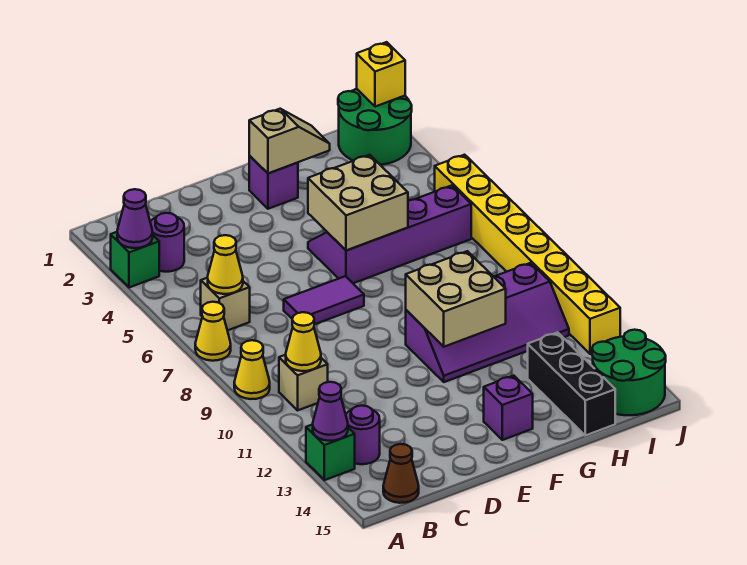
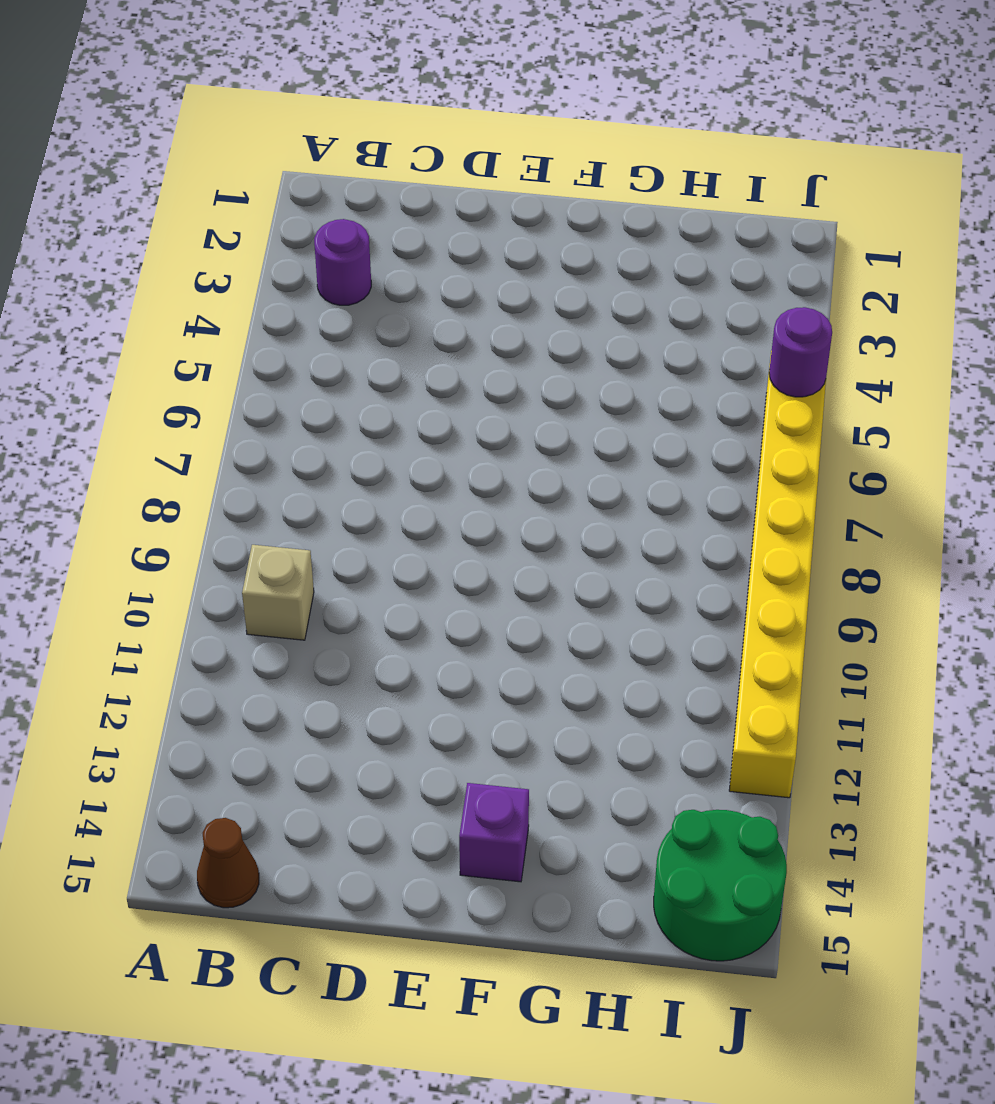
purple round brick J5 level 2 -> purple round brick B13 level 1
none -> green brick A3 level 1
none -> yellow cone A7 level 1
none -> yellow cone A9 level 1

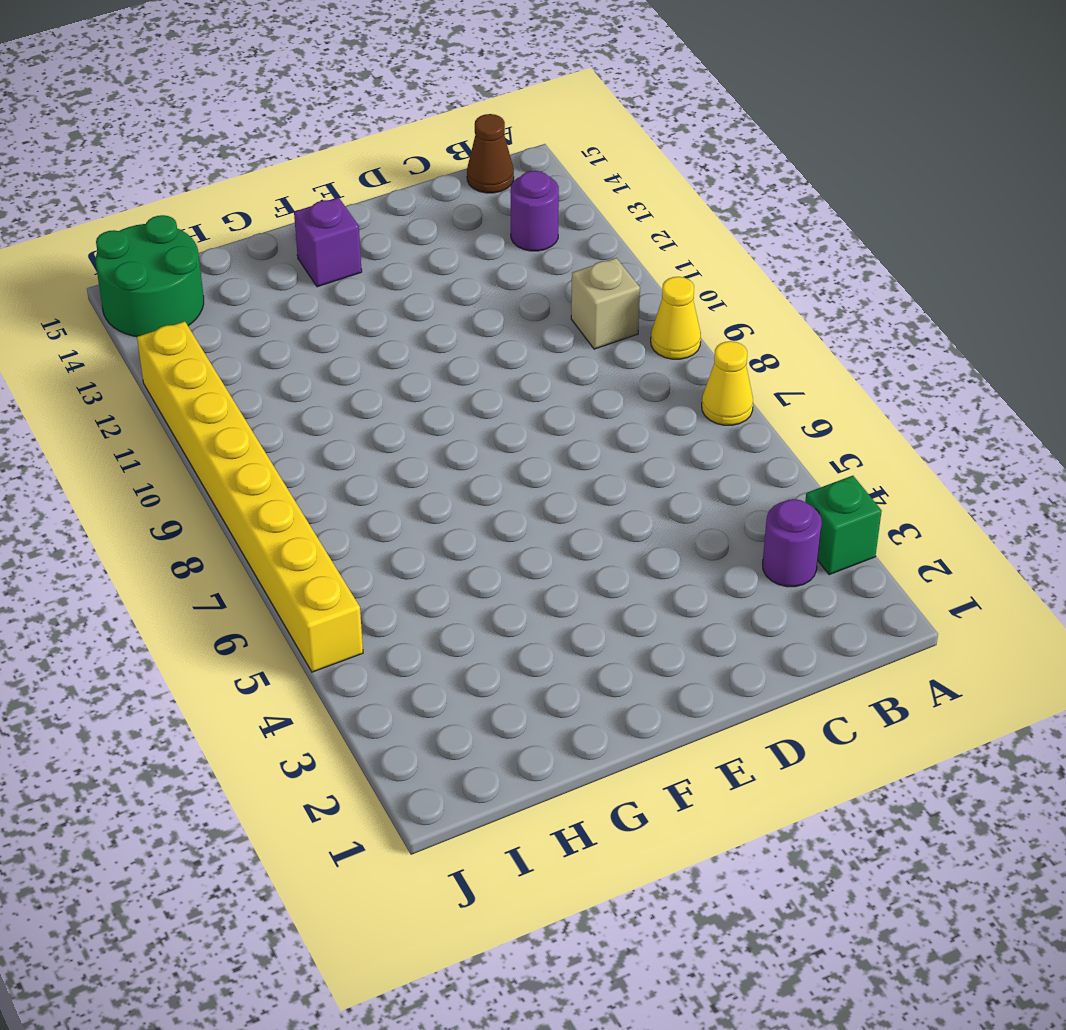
none -> green brick A13 level 1
none -> tan brick B6 level 1
none -> purple tile D7:E7 level 1

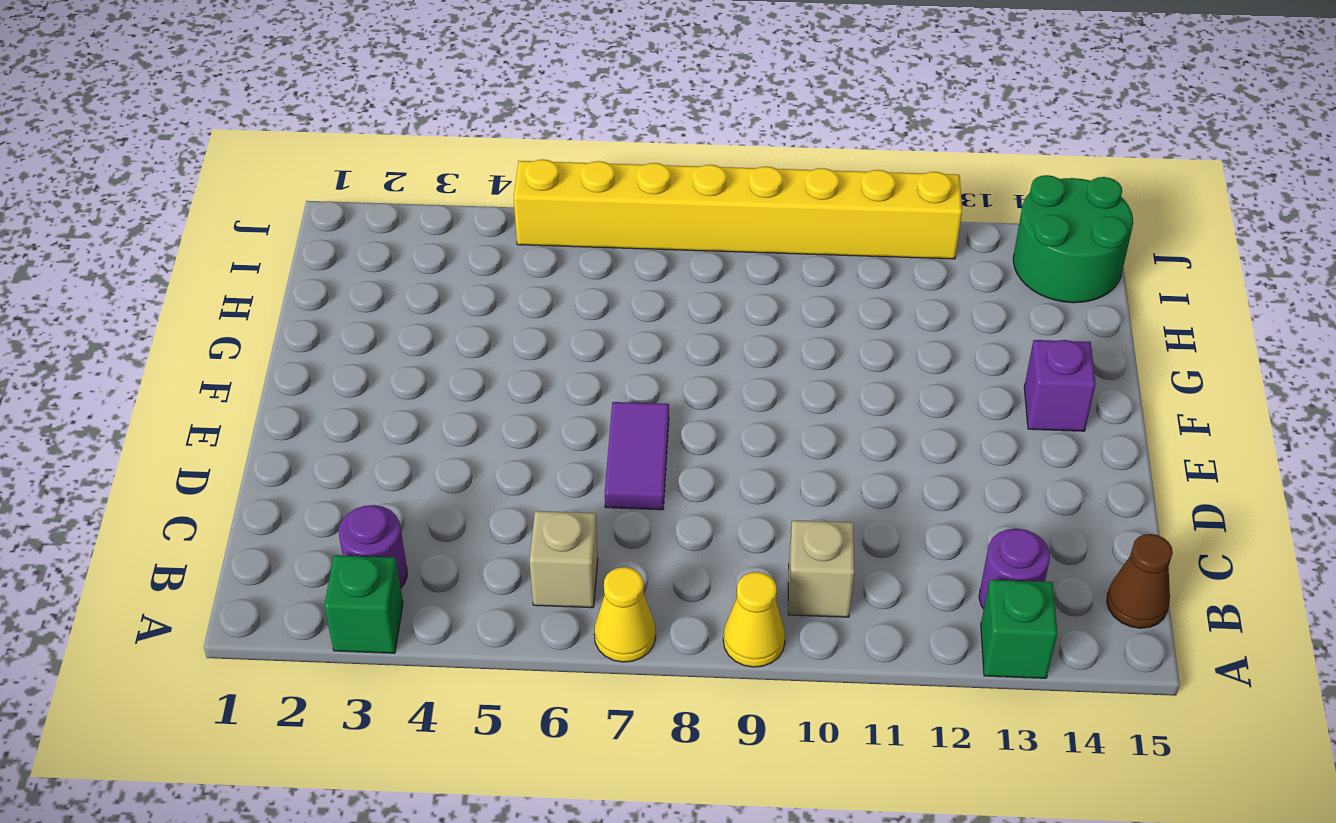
none -> purple brick F2 level 1
none -> purple slope F5:I6 level 1 top 6
none -> purple slope F10:I11 level 1 top 10

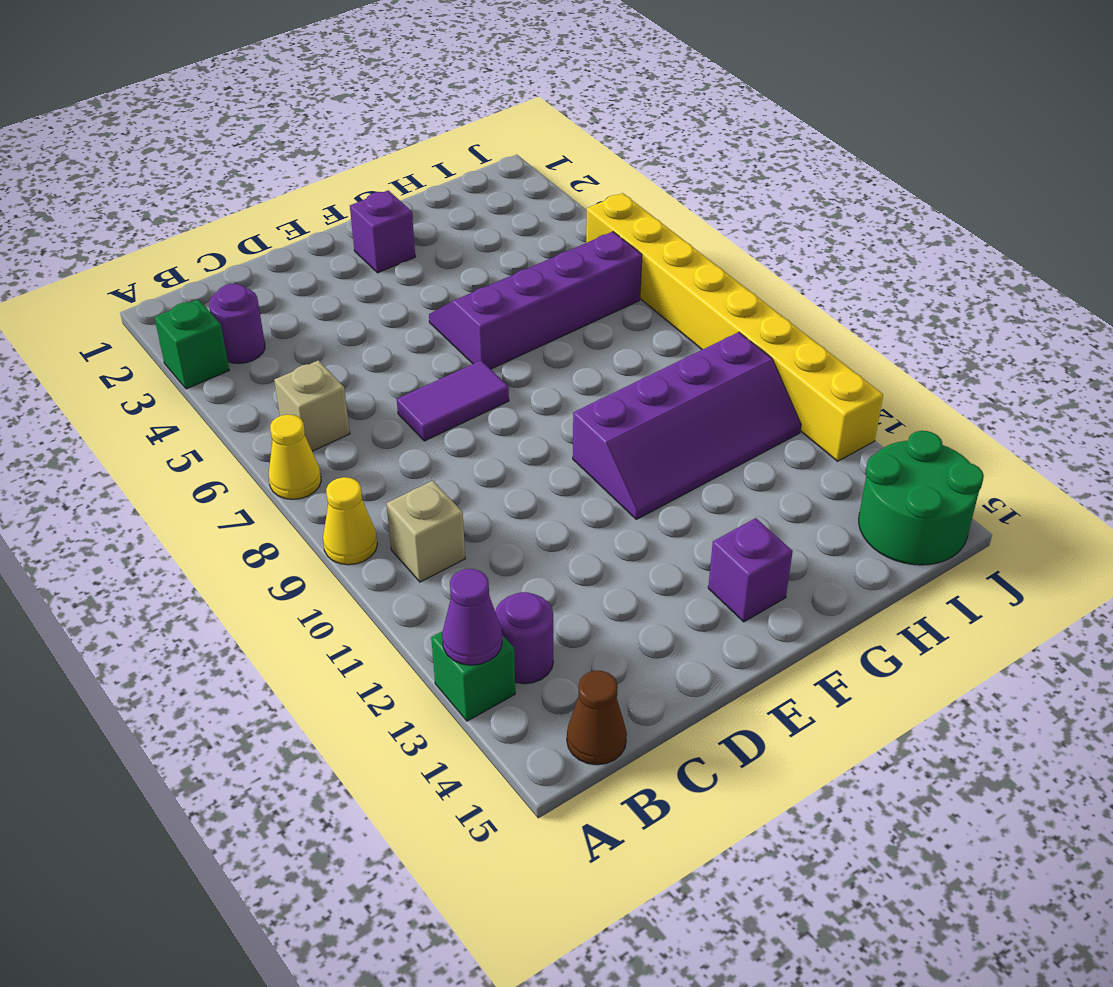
none -> black brick H13:H15 level 1
none -> green round brick I1:J2 level 1
none -> purple cone A3 level 2

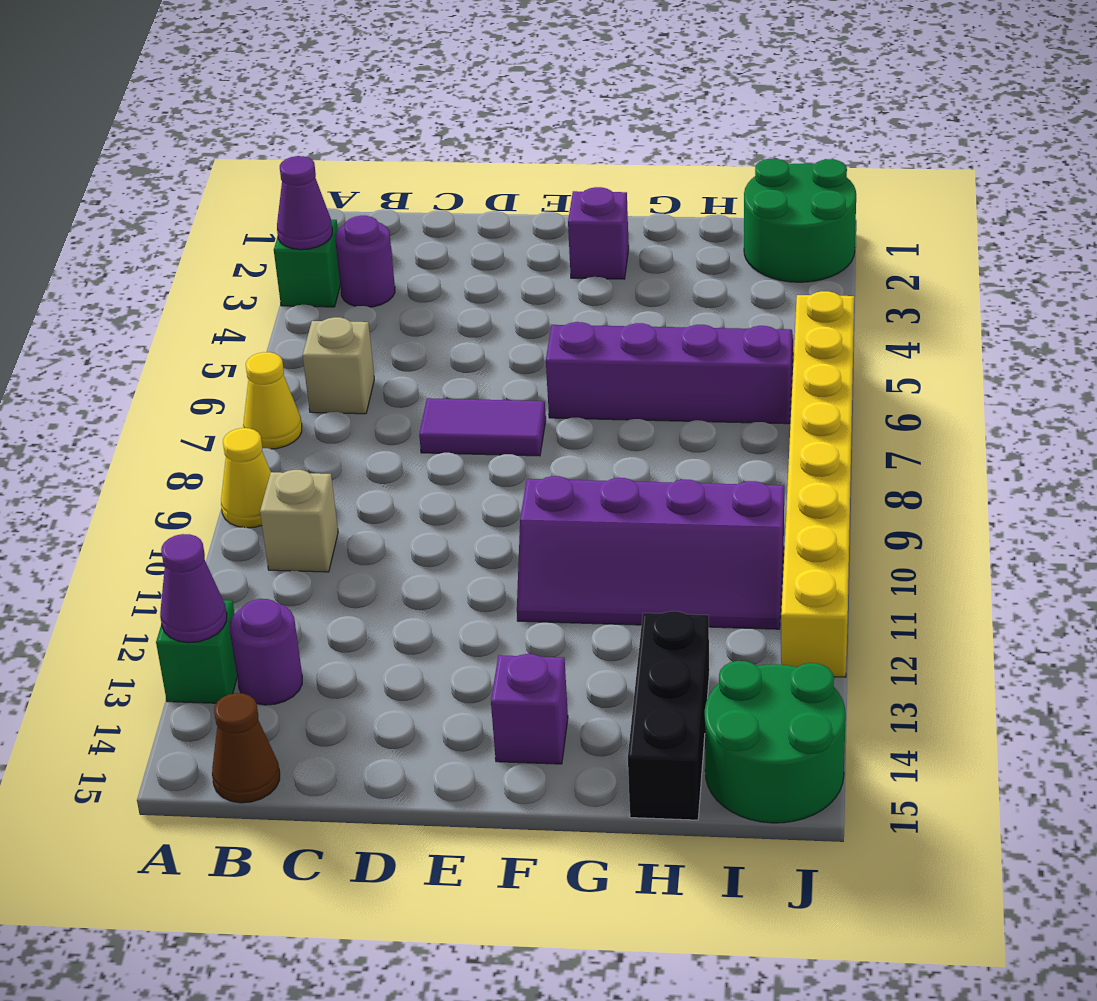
none -> yellow cone B6 level 2
none -> yellow cone B10 level 2
none -> tan slope F2:G2 level 2 top F

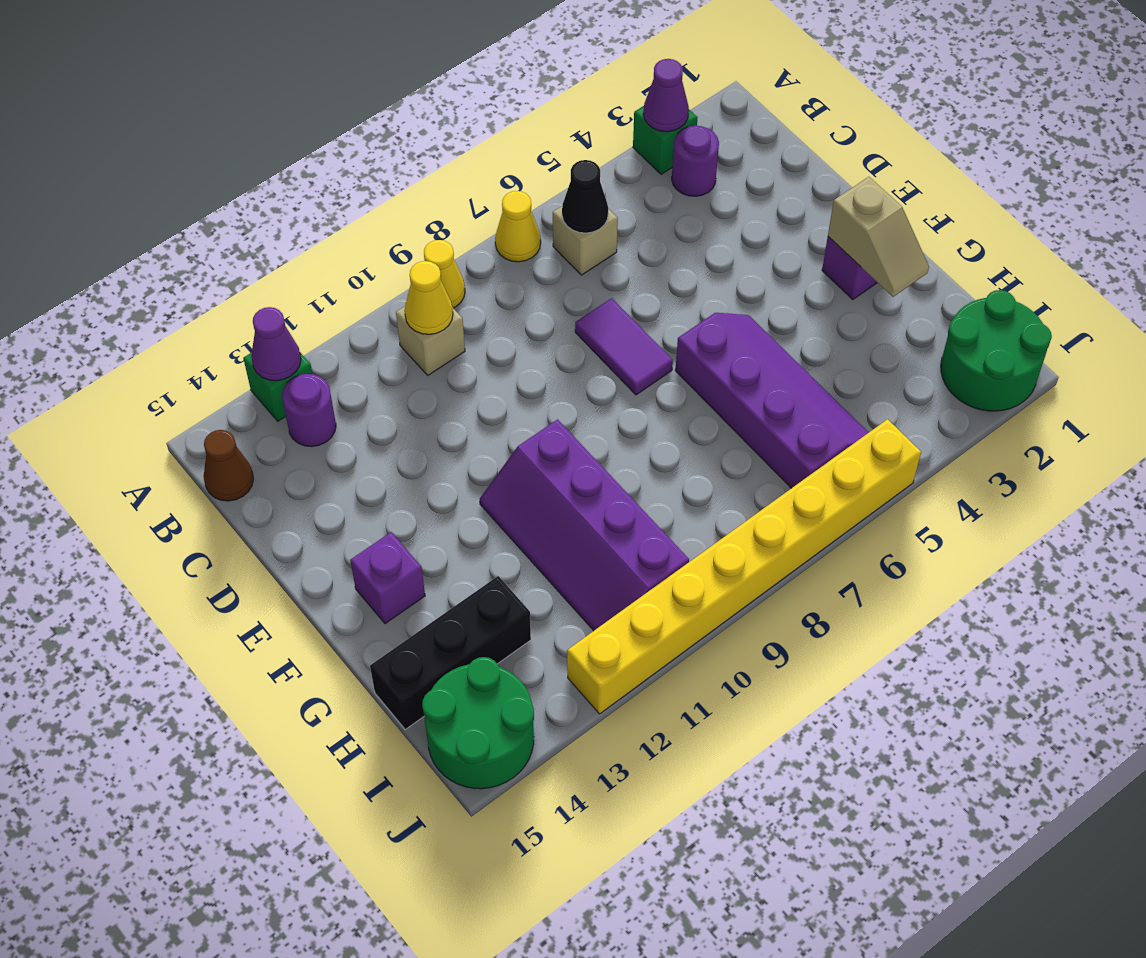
black cone B6 level 2 -> yellow cone B6 level 2
none -> tan brick F5:G6 level 2
none -> tan brick F10:G11 level 2
none -> yellow brick J1 level 2

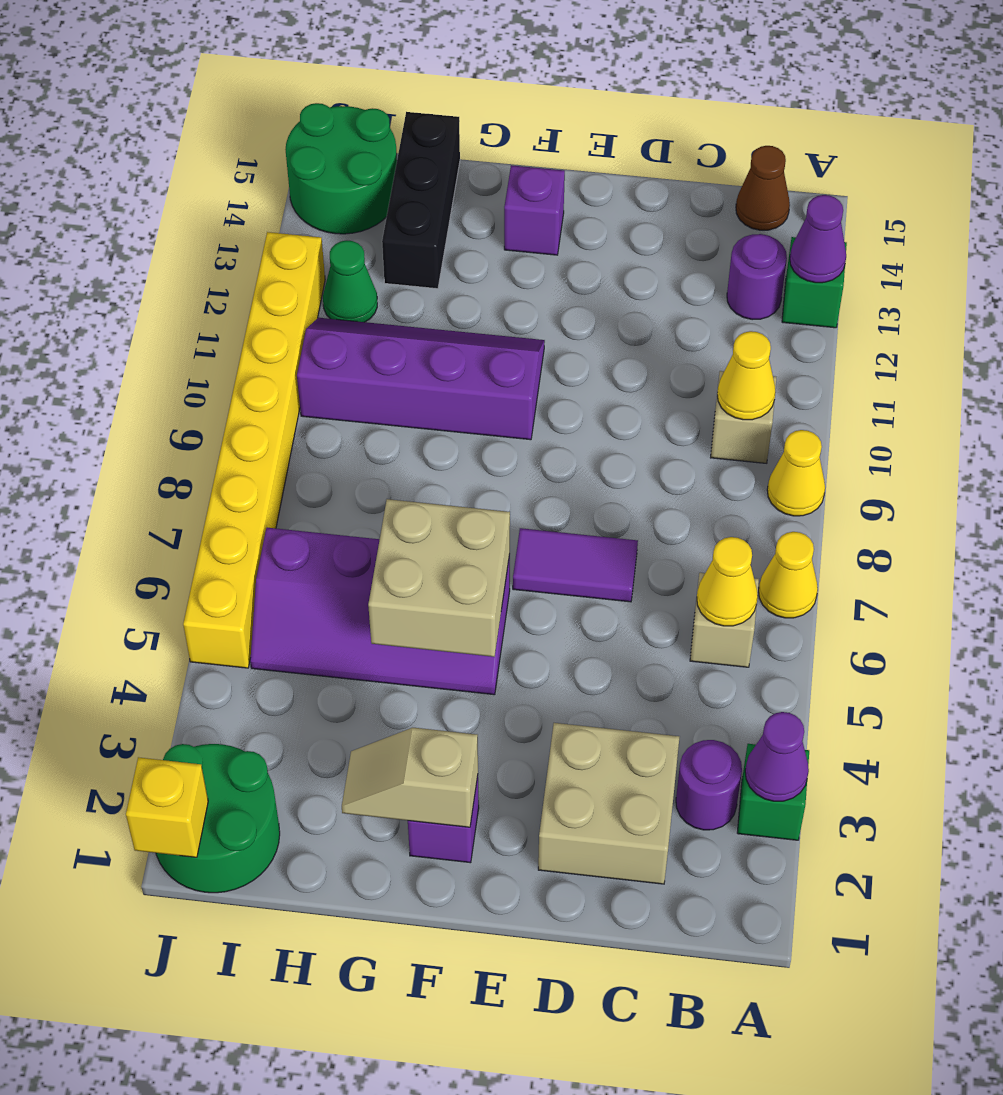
tan brick C2:D3 level 1 -> tan brick F10:G11 level 2
green cone I12 level 1 -> none

